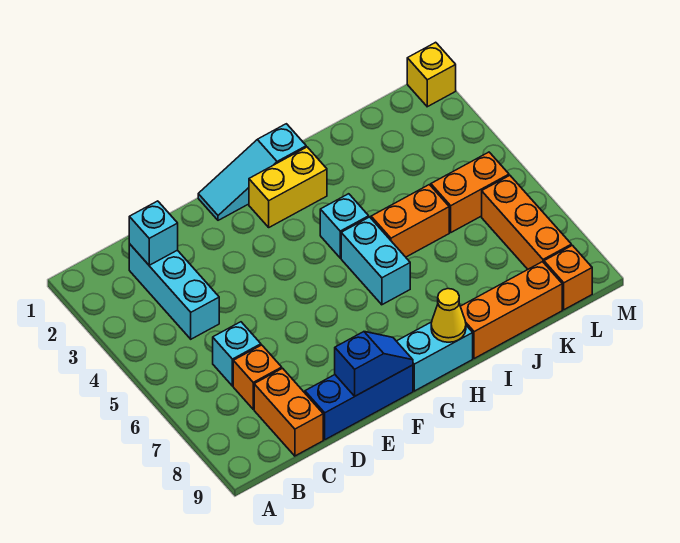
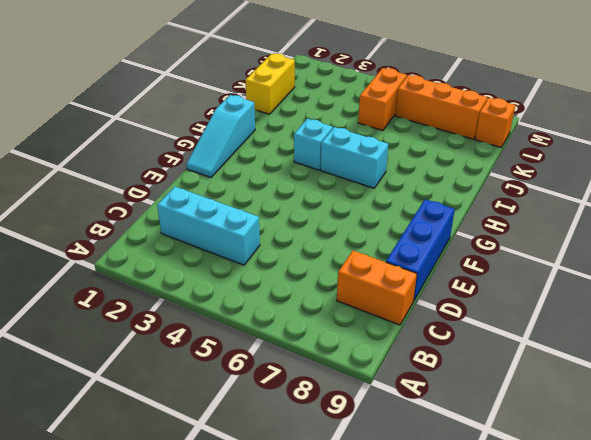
yellow brick J1:K1 level 1 -> yellow brick G2:H2 level 1
none -> cyan brick C6 level 1
none -> orange brick C7 level 1
none -> cyan brick G9:H9 level 1

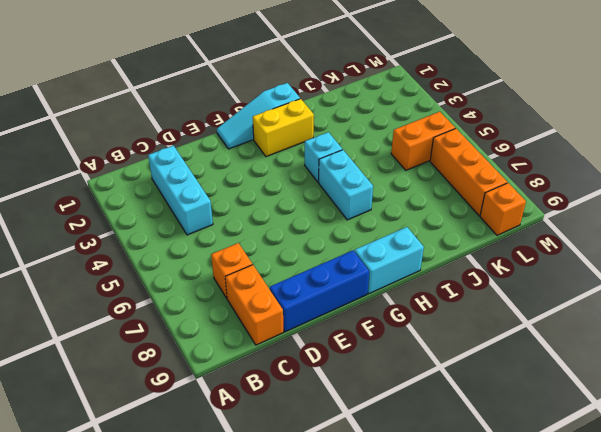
none -> cyan brick C6 level 1
none -> orange brick I5:J5 level 1
none -> orange brick I9:K9 level 1

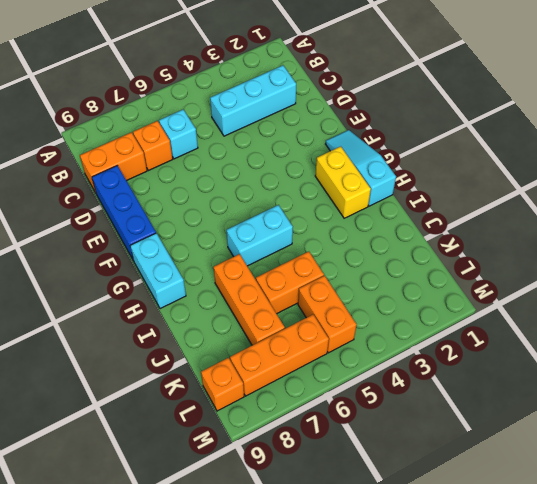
orange brick I7:K7 level 1 -> orange brick I9:K9 level 1
orange brick J5:J6 level 1 -> orange brick I5:J5 level 1
none -> cyan brick H4 level 1
none -> yellow brick M1 level 1
none -> cyan brick C2 level 2

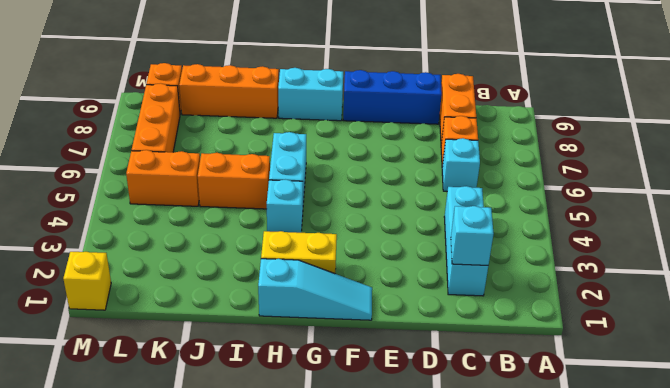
none -> blue slope E9:F9 level 2 top E
none -> yellow cone H9 level 2

